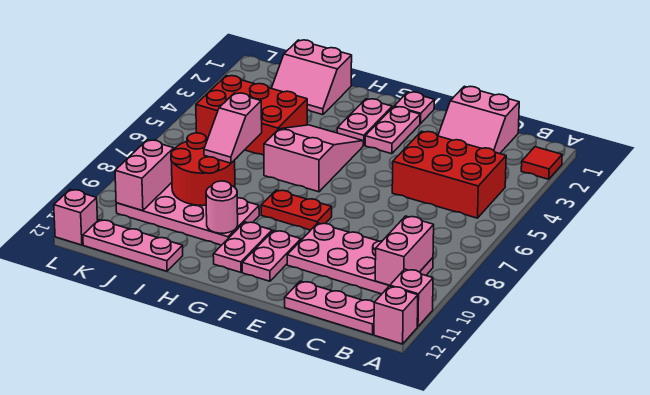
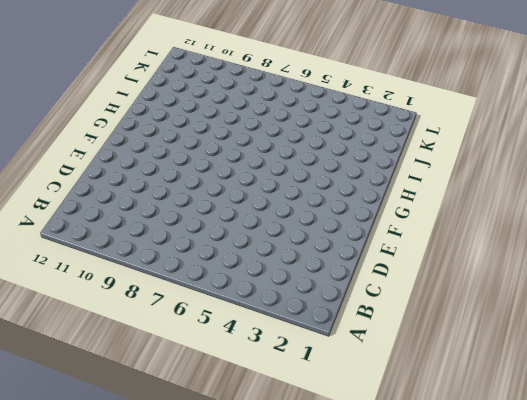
none -> red tile A2 level 1
none -> pink brick A11 level 1
none -> pink brick A12 level 1

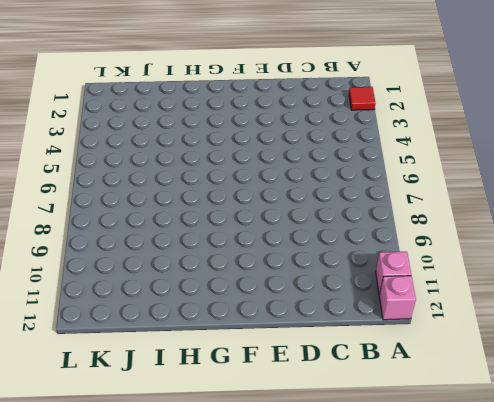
none -> red brick B4:D5 level 1
none -> pink plate B9:E10 level 1
none -> pink plate B12:D12 level 1

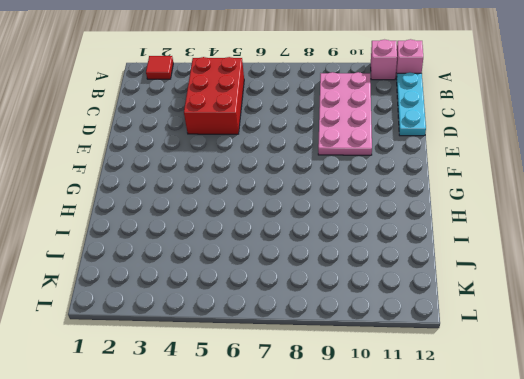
cyan plate B12:D12 level 1 -> pink plate B12:D12 level 1
none -> pink slope C1:D2 level 1 top 1
none -> pink plate F1 level 1
none -> pink plate F2:F3 level 1

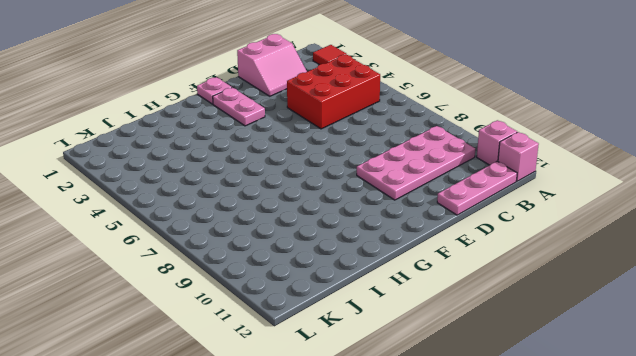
none -> red plate F8:G8 level 1
none -> pink plate F10:F11 level 1
none -> pink plate G2:G3 level 1

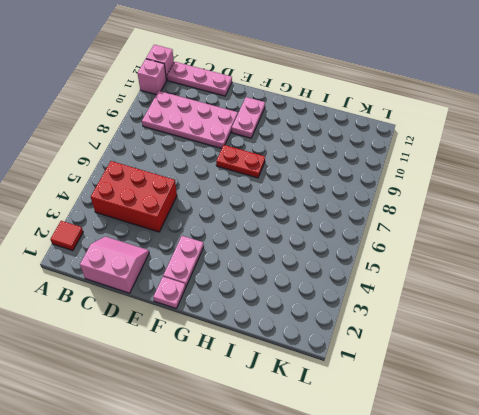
none -> pink plate G2:G3 level 1
none -> pink slope G4:H6 level 1 top 6
none -> pink plate G10:G11 level 1

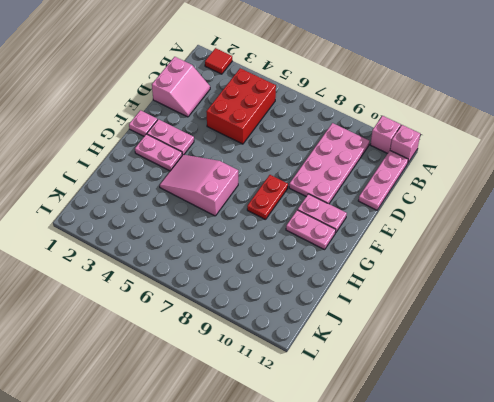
none -> pink plate H9:K10 level 1
none -> pink slope I1:J2 level 1 top 1
none -> red brick I4:K5 level 1

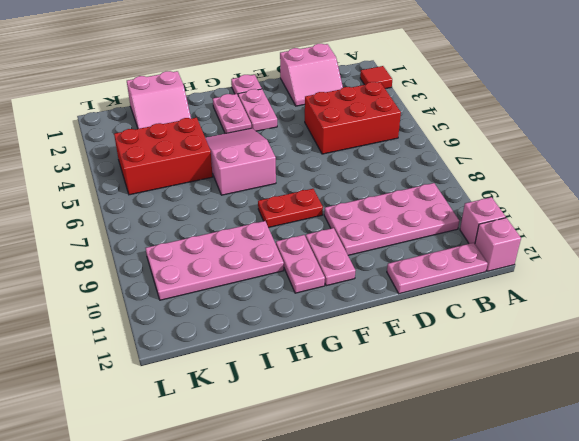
none -> pink plate I12:K12 level 1
none -> pink brick L12 level 1
none -> pink brick B9:B10 level 2

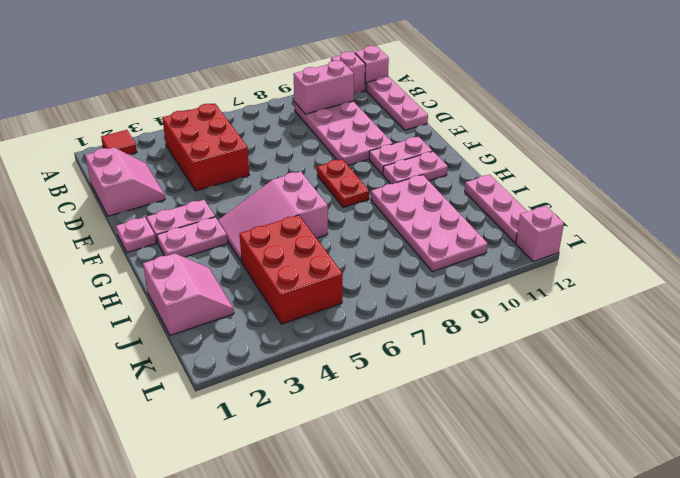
none -> pink round brick H10 level 2
none -> red round brick I8:J9 level 2
none -> pink brick K9:K10 level 2

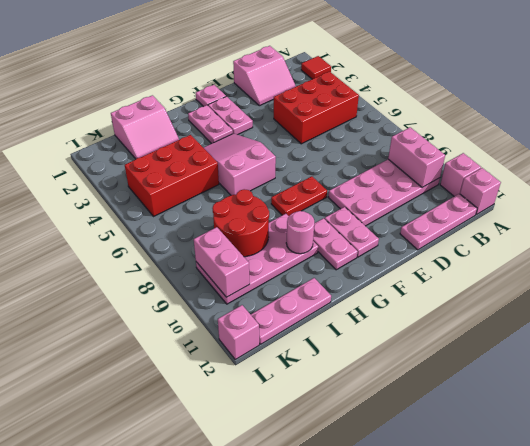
none -> pink slope I7:I8 level 3 top 7

